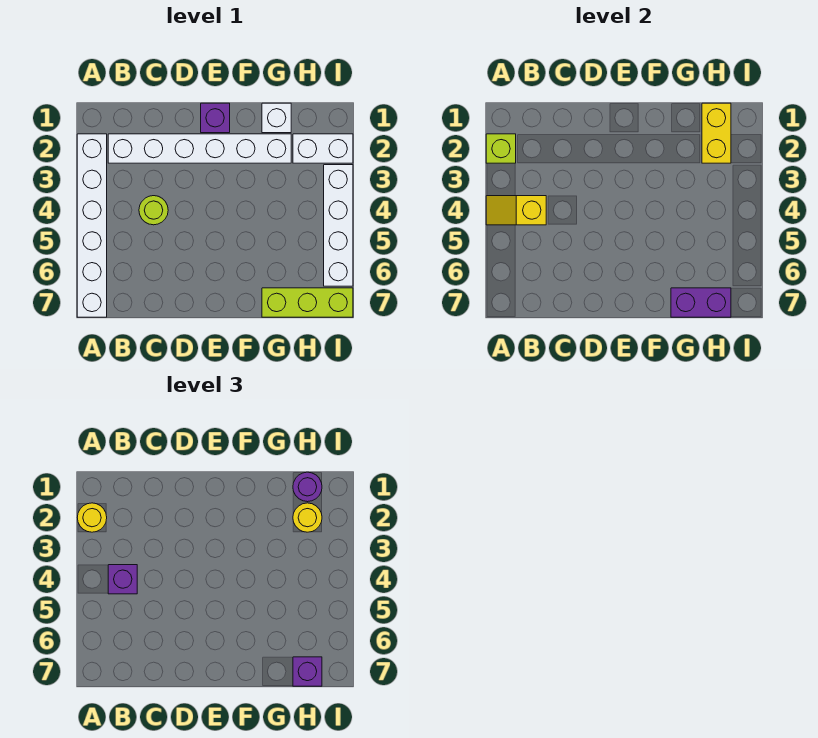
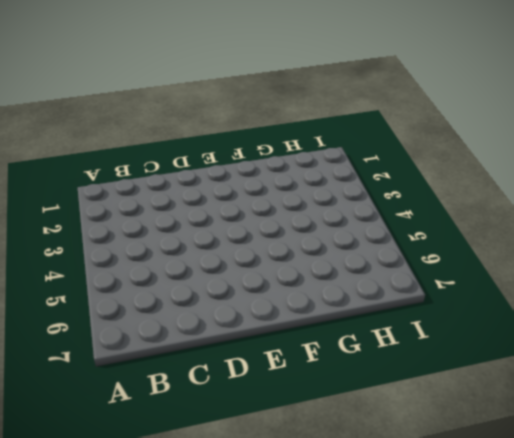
none -> white brick A2:A7 level 1
none -> white brick B2:G2 level 1
none -> lime round brick C4 level 1

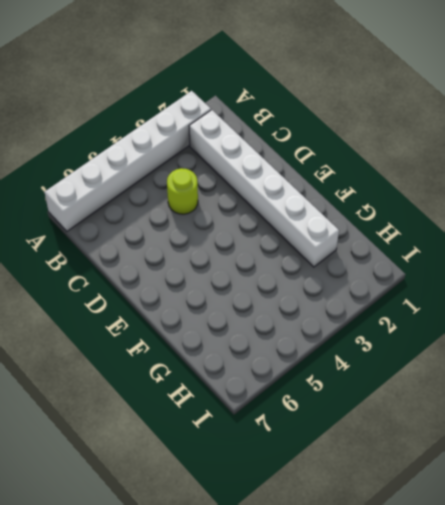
none -> purple brick E1 level 1
none -> white brick G1 level 1
none -> lime brick G7:I7 level 1

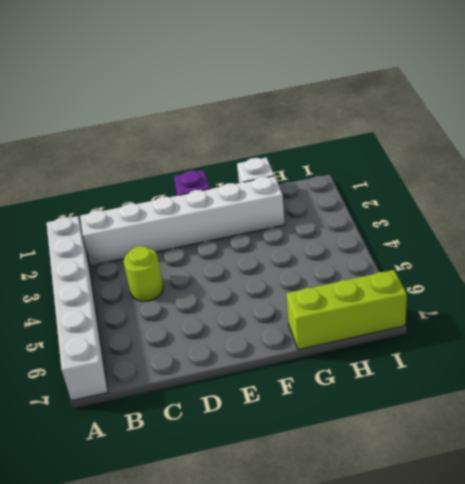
none -> white brick H2:I2 level 1
none -> white brick I3:I6 level 1
none -> lime brick A2 level 2

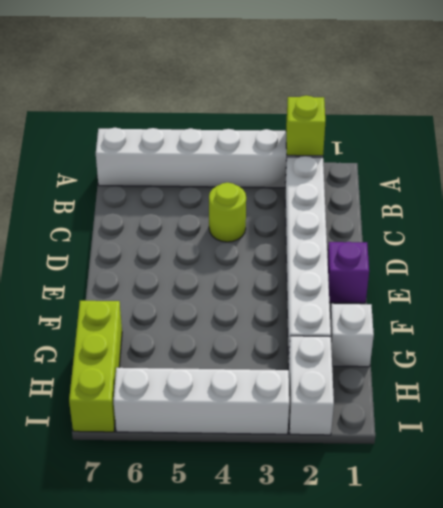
none -> yellow slope A4:B4 level 2 top B
none -> purple brick G7:H7 level 2
none -> yellow brick H1:H2 level 2

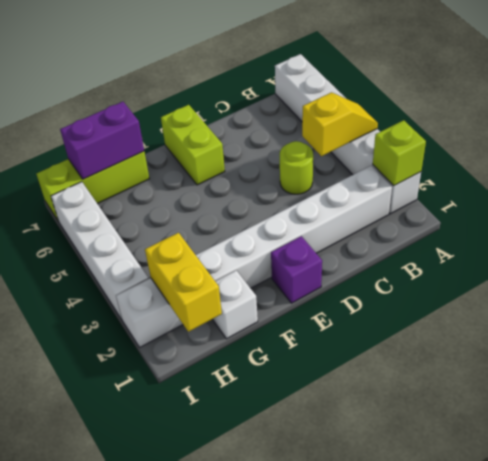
lime brick E6:E7 level 1 -> none
none -> yellow round brick A2 level 3
none -> purple brick B4 level 3
none -> purple round brick H1 level 3

